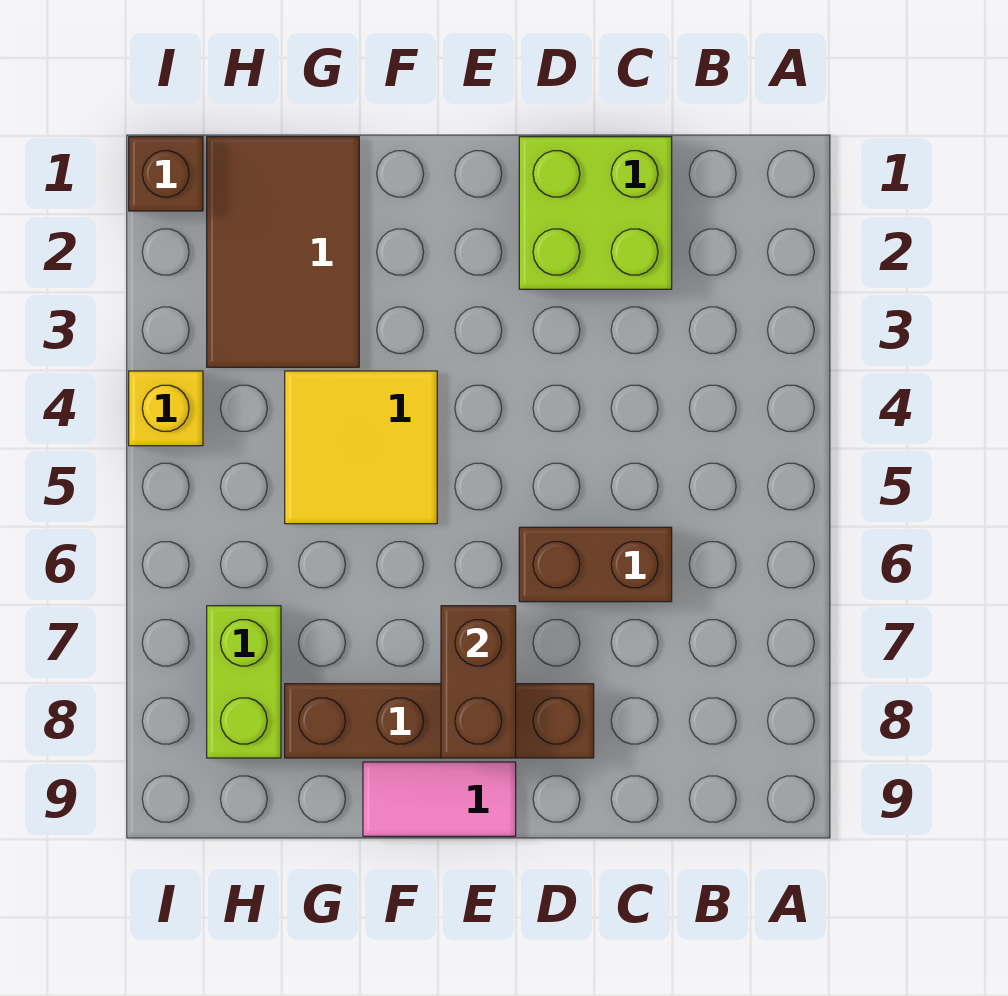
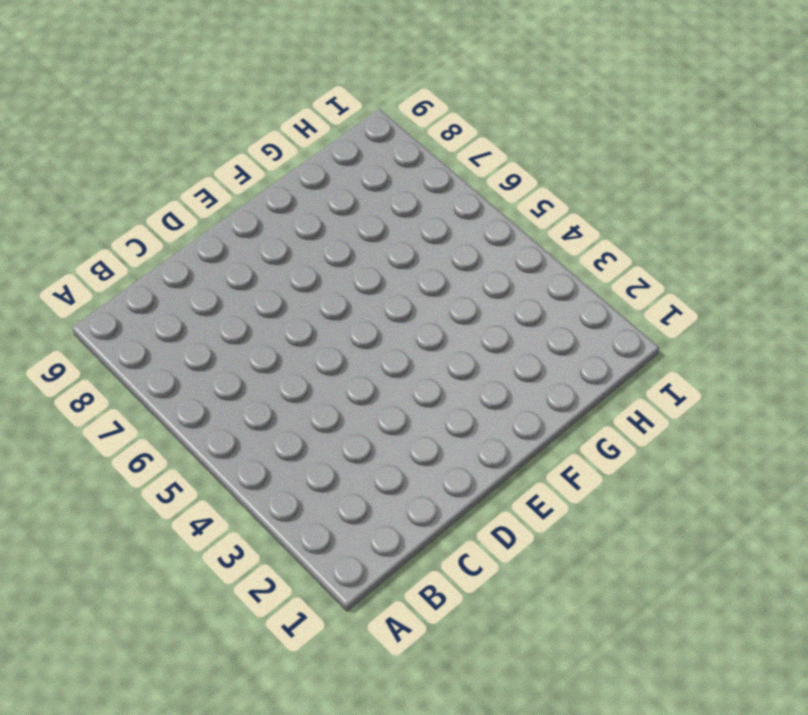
none -> lime brick C1:D2 level 1
none -> brown brick C6:D6 level 1

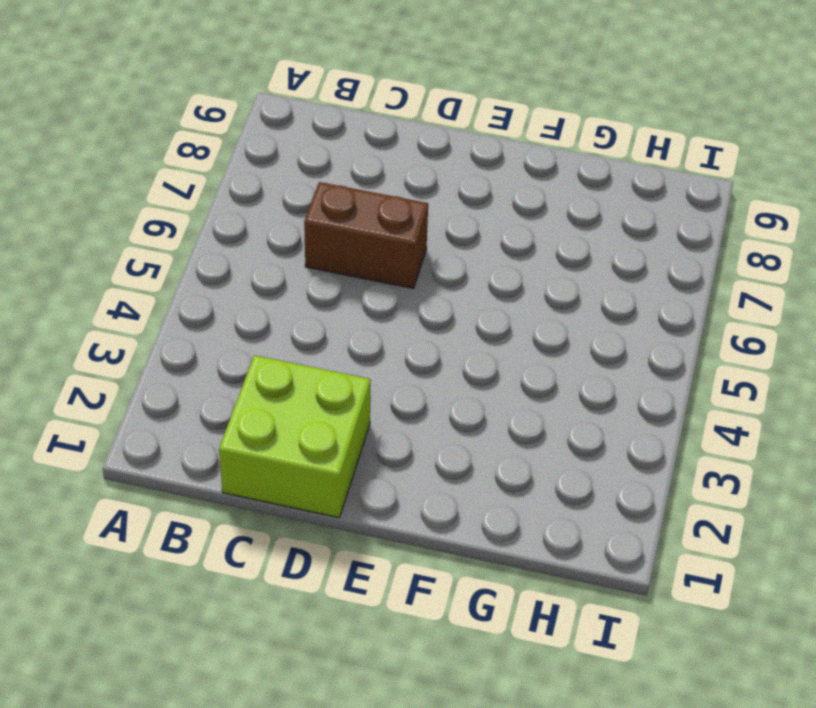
none -> brown brick D8:G8 level 1
none -> pink tile E9:F9 level 1

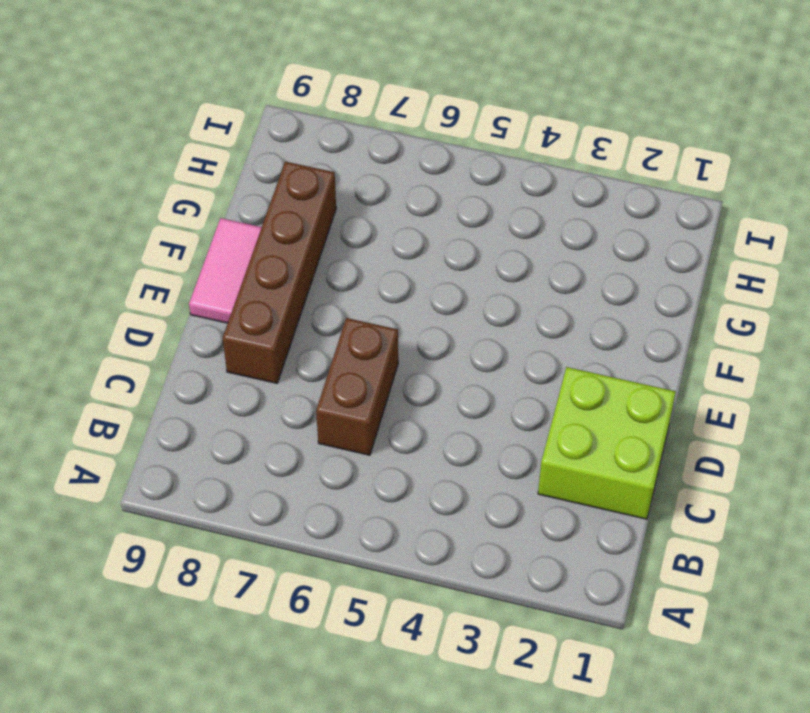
none -> yellow tile F4:G5 level 1
none -> brown tile G1:H3 level 1

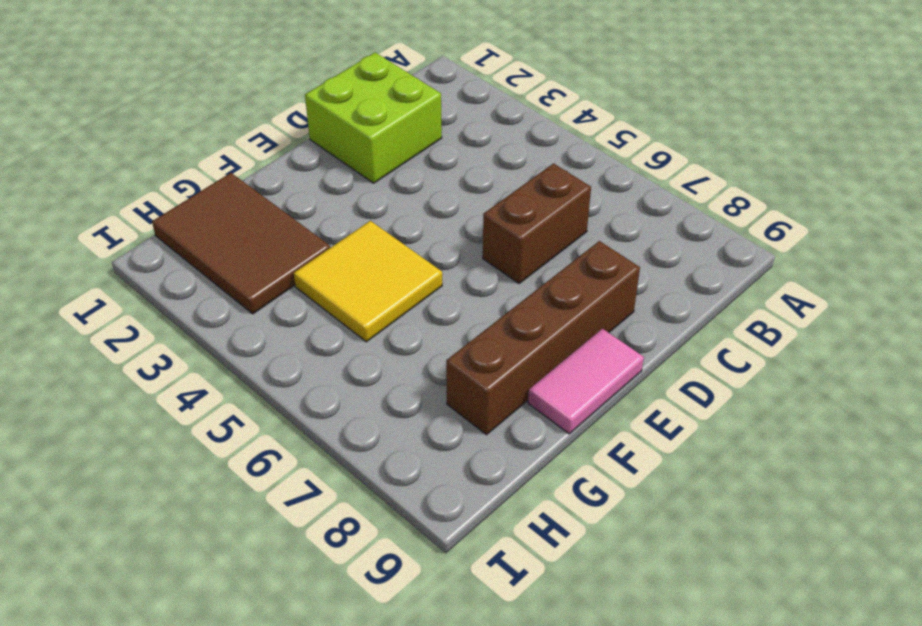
none -> lime brick H7:H8 level 1
none -> brown brick I1 level 1

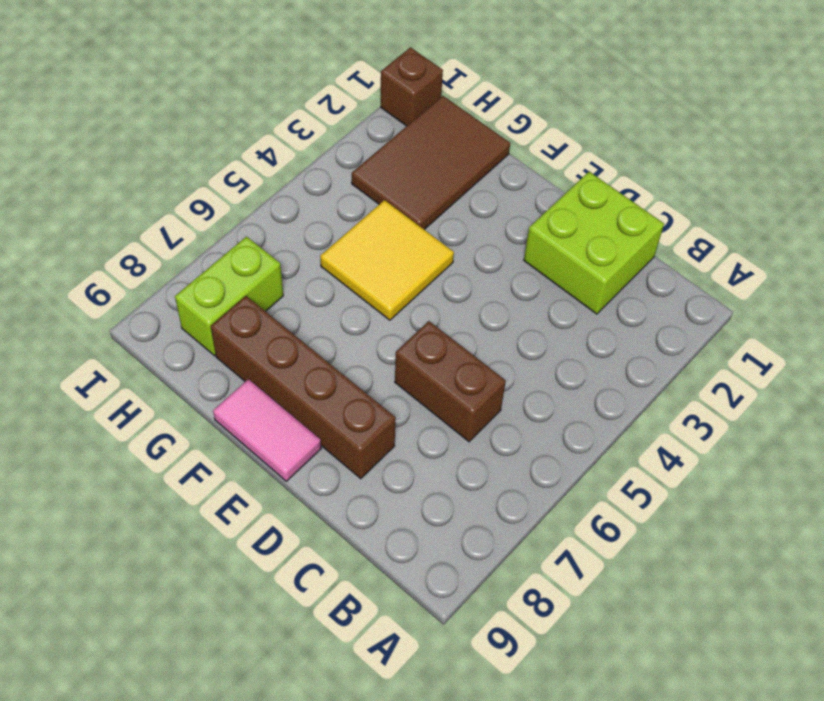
none -> yellow brick I4 level 1
none -> brown brick E7:E8 level 2

